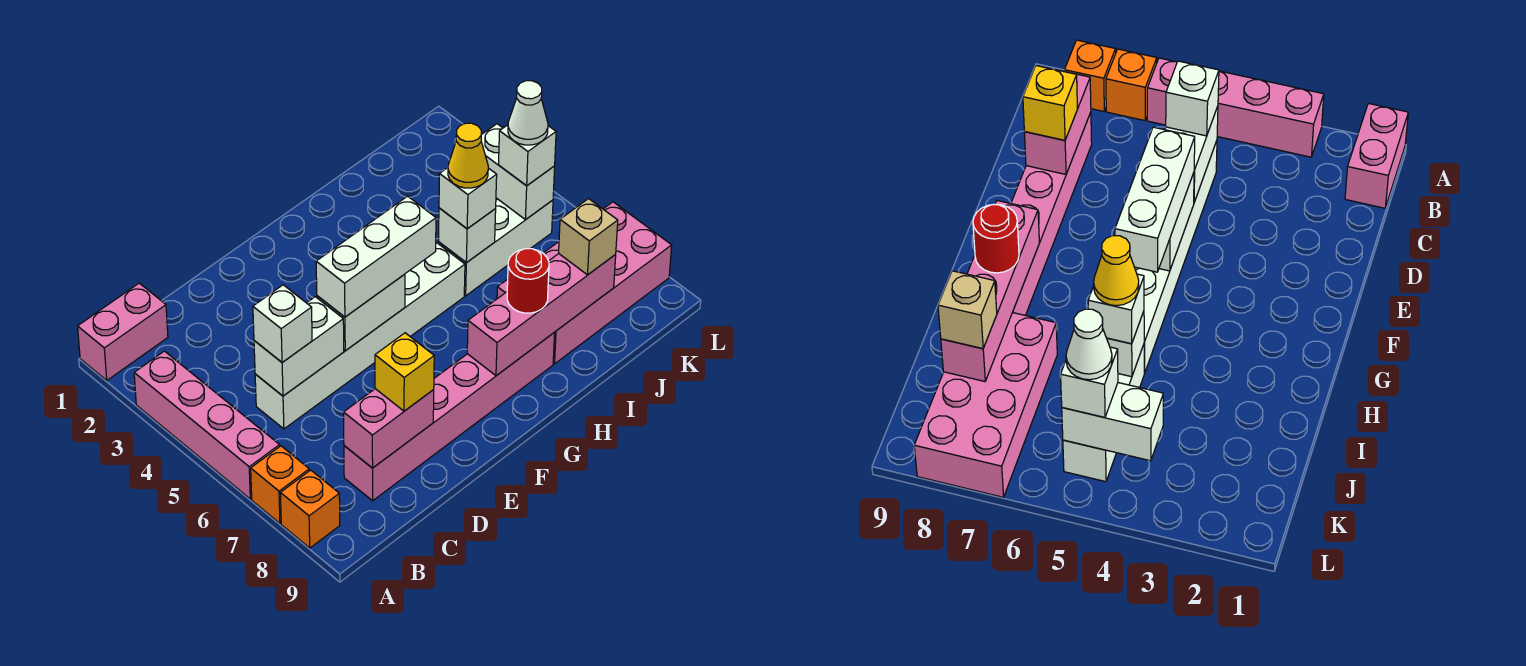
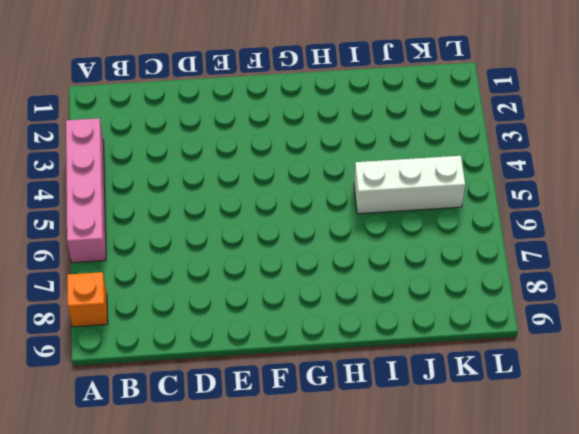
none -> pink brick A1:B1 level 1
none -> orange brick A7 level 1
none -> white brick C5:H5 level 1

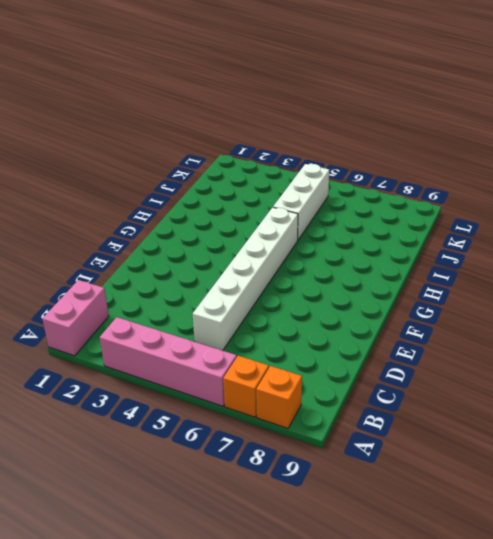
none -> pink brick C8:H8 level 1
none -> pink brick I7:L8 level 1
none -> white brick C5:D5 level 2

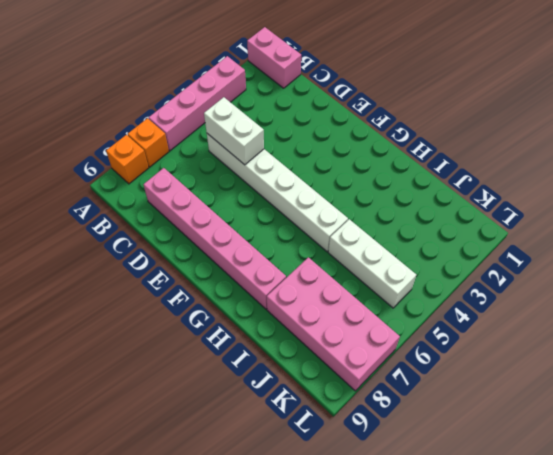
none -> pink brick C8:D8 level 2
none -> white brick E5:F5 level 2
none -> pink brick G8:J8 level 2

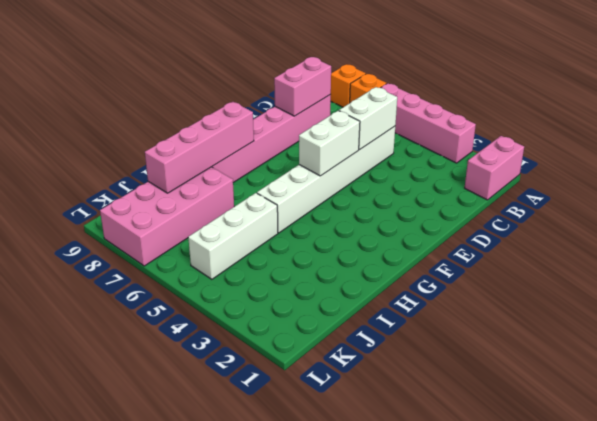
none -> white brick I5 level 2
none -> white brick K4:K5 level 2
none -> white brick C5 level 3

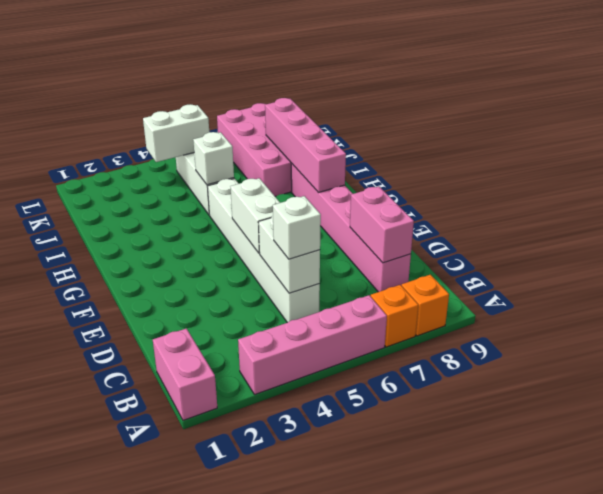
none -> yellow brick D8 level 3
none -> white brick E5:G5 level 3
none -> red round brick H8 level 3

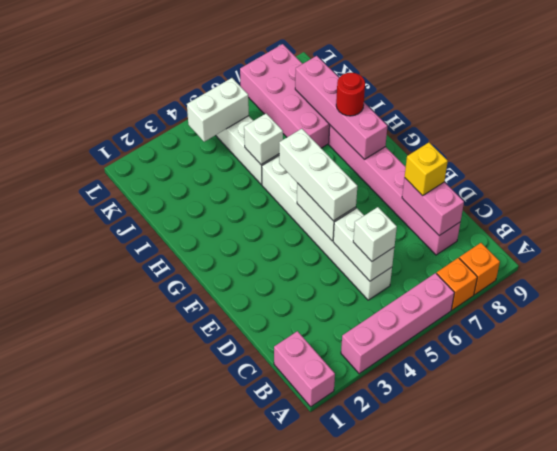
none -> white brick I5 level 3
none -> tan brick J8 level 3
none -> white brick K5 level 3

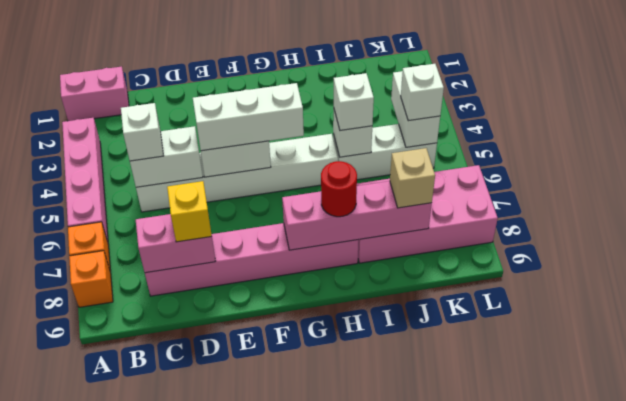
none -> yellow cone I5 level 4
none -> white cone K5 level 4

